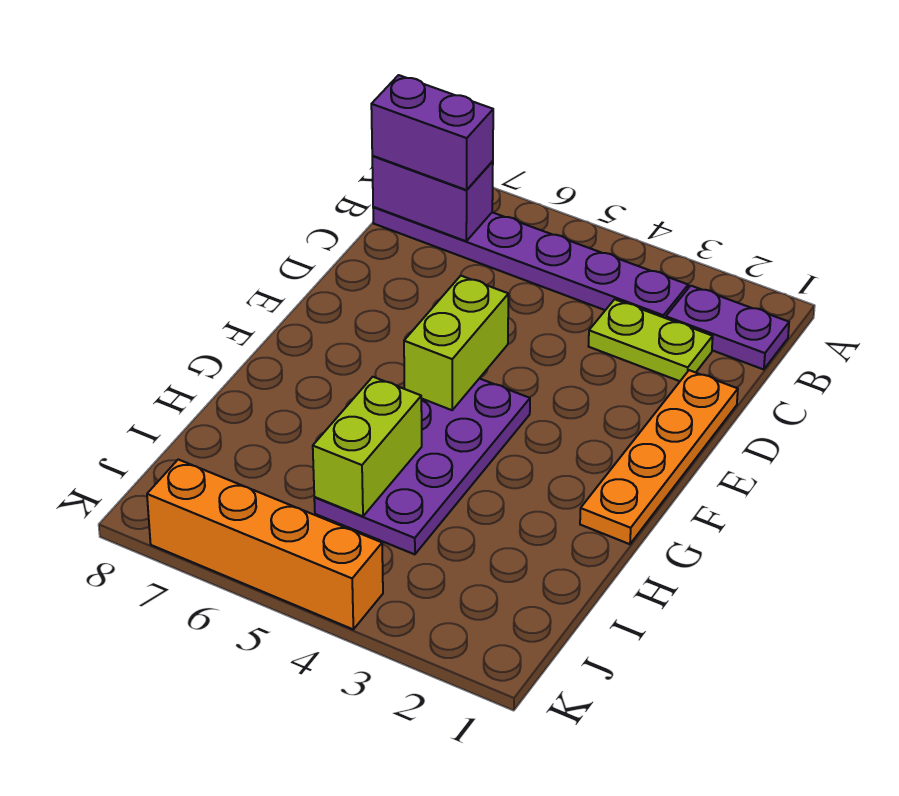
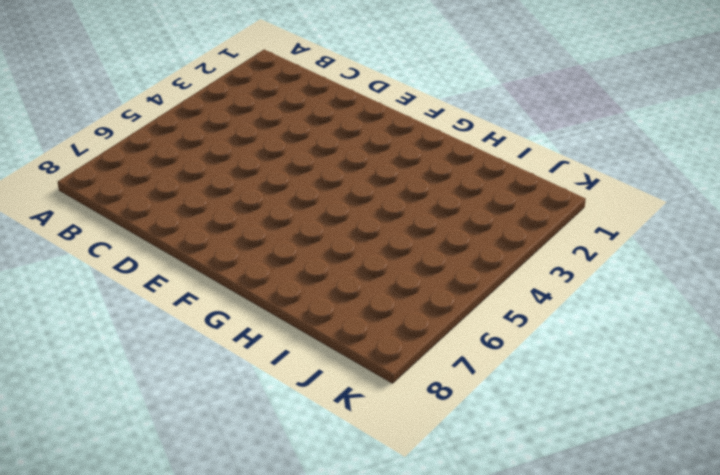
none -> purple plate B1:B2 level 1
none -> purple plate B3:B8 level 1

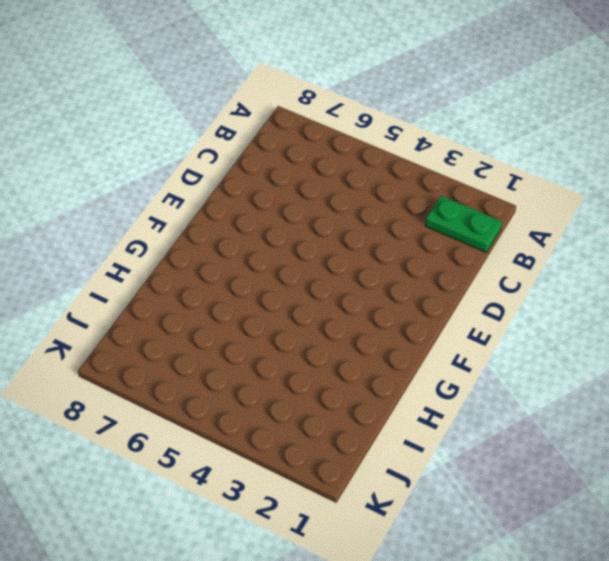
green plate B1:B2 level 1 -> purple plate B1:B2 level 1
none -> purple plate B3:B8 level 1
none -> lime plate C2:C3 level 1

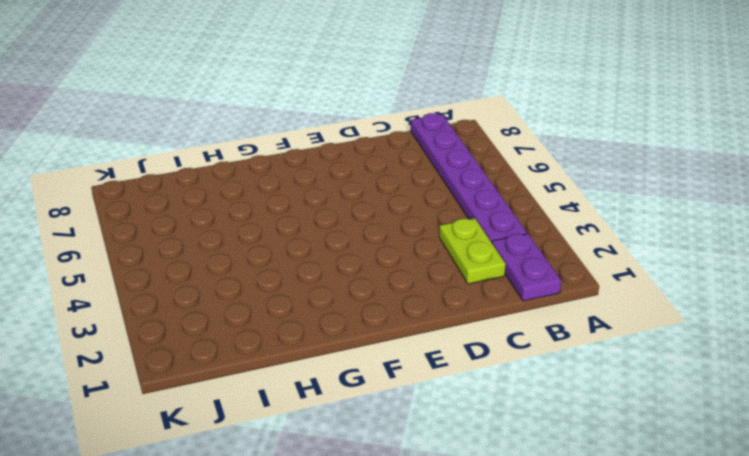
none -> orange plate D1:G1 level 1
none -> purple plate F4:I5 level 1

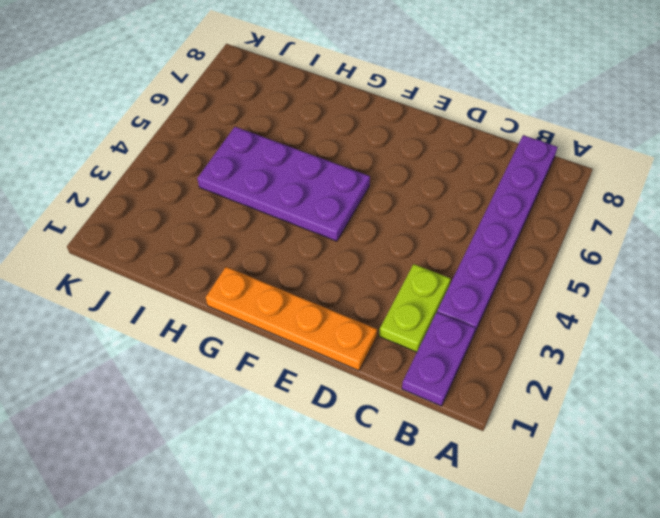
none -> orange brick K4:K7 level 1
none -> purple brick B7:B8 level 2

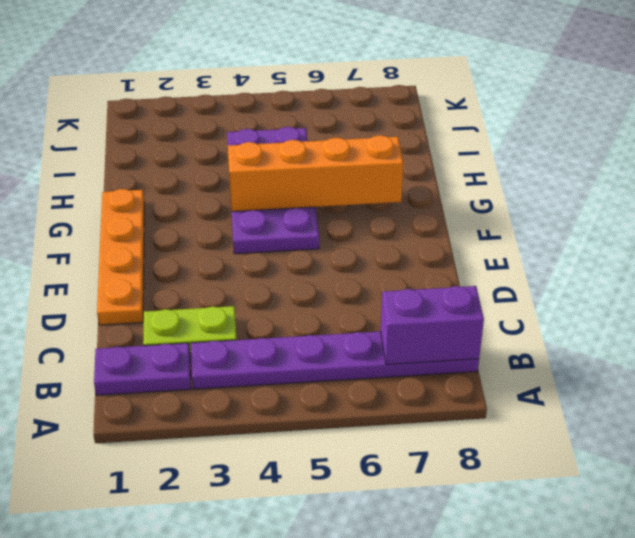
orange brick G4:G7 level 2 -> orange brick K4:K7 level 1
none -> lime brick E5:F5 level 2
none -> lime brick H5:I5 level 2

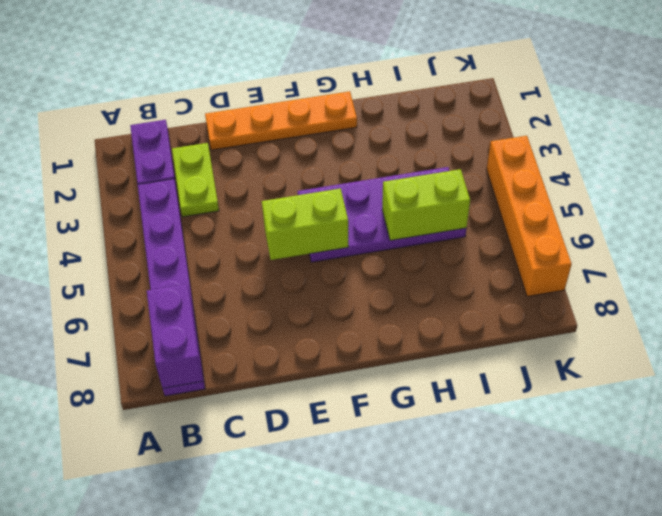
none -> purple brick B7:B8 level 3

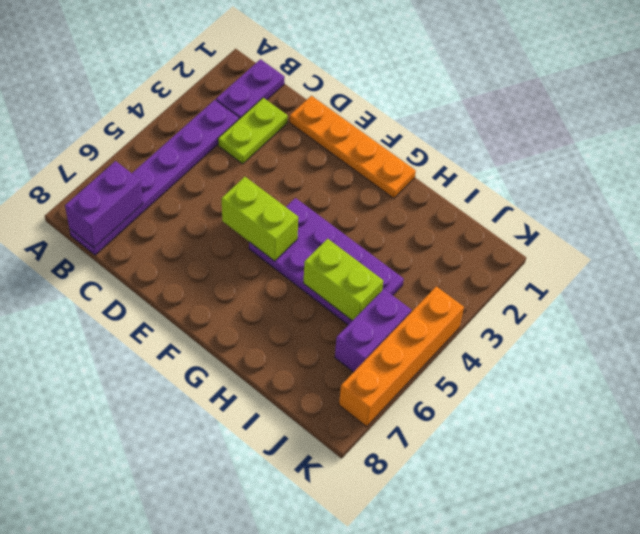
purple brick J5:J6 level 1 -> purple brick B7:B8 level 3

